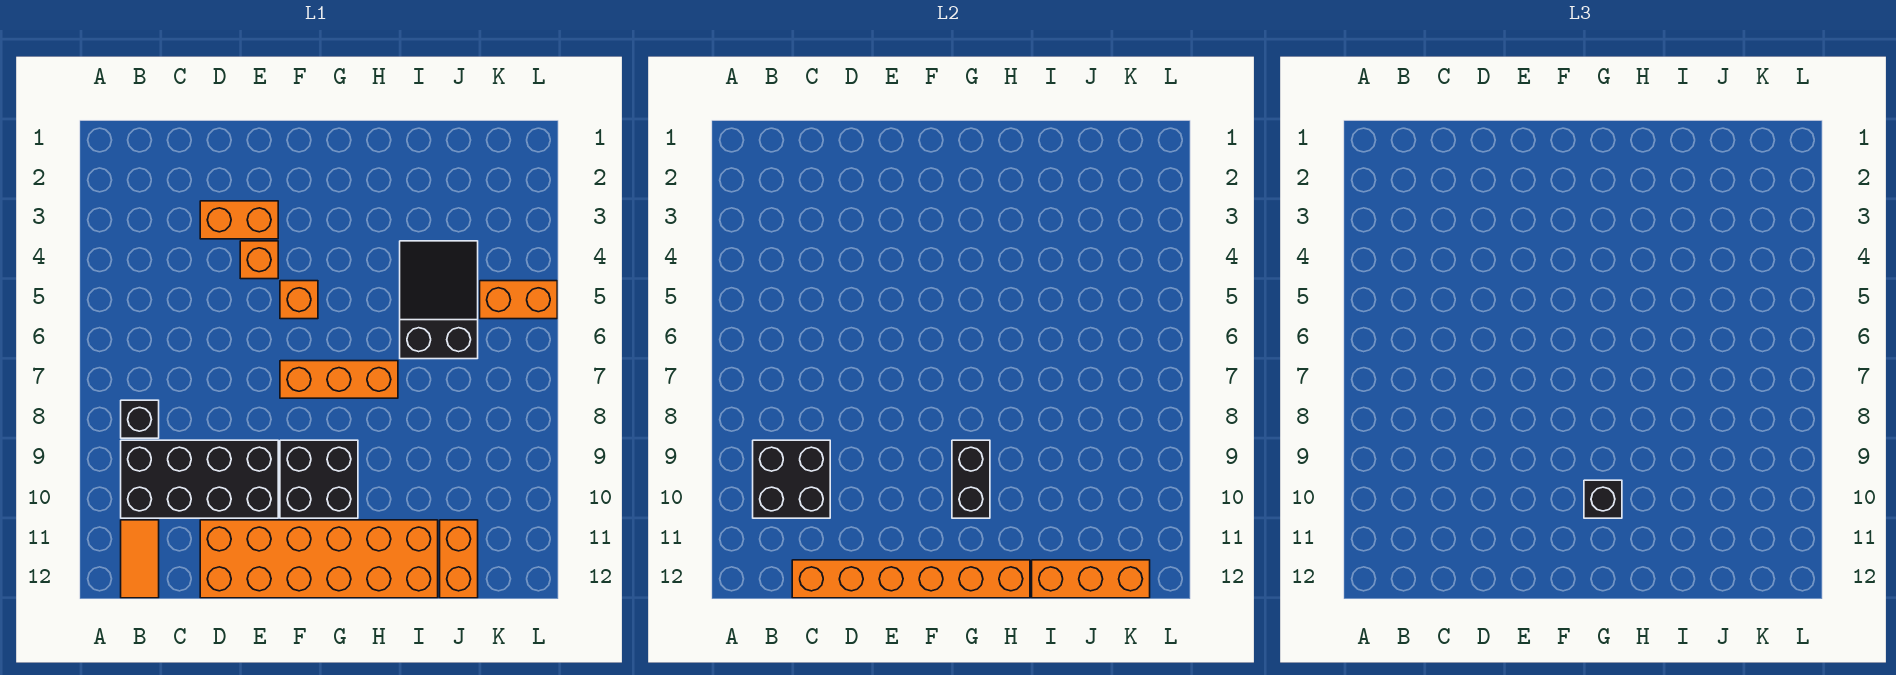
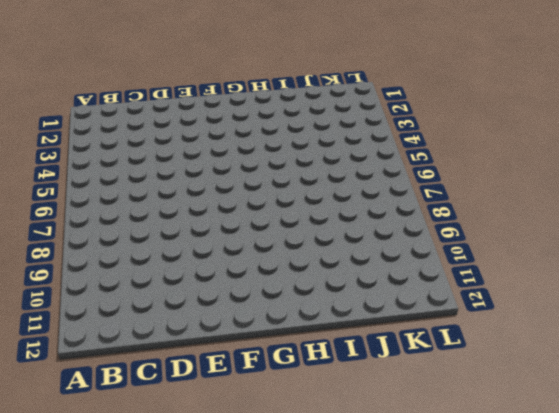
none -> black brick B8 level 1
none -> black brick B9:E10 level 1
none -> orange tile B11:B12 level 1

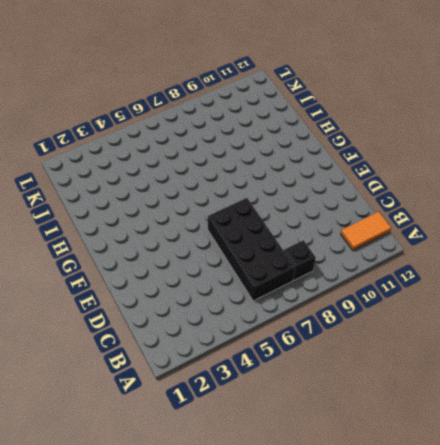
black brick B6:E7 level 1 -> black brick B9:E10 level 1
none -> orange brick D3:E3 level 1
none -> orange brick D11:I12 level 1
none -> orange brick E4 level 1

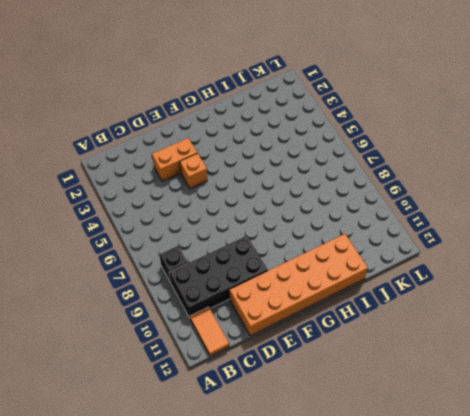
none -> orange brick F5 level 1
none -> orange brick F7:H7 level 1
none -> black brick F9:G10 level 1

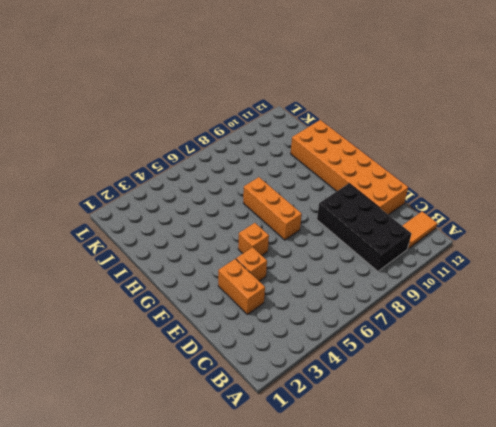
none -> black brick B8 level 1
none -> black brick F9:G10 level 1
none -> black slope I4:J6 level 1 top 6

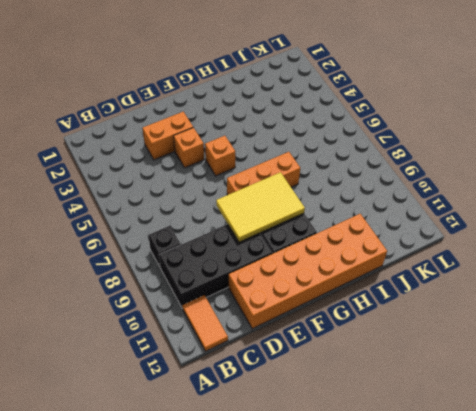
yellow tile E8:G9 level 2 -> black brick G9:G10 level 2
none -> black slope I4:J6 level 1 top 6
none -> orange brick J11:J12 level 1
none -> orange brick K5:L5 level 1

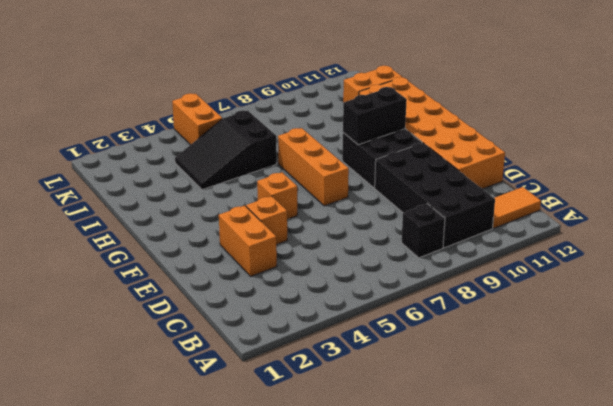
none -> black brick B9:C10 level 2
none -> orange brick C12:H12 level 2
none -> orange brick I12:K12 level 2

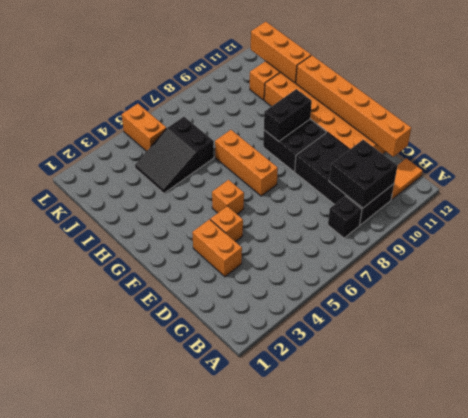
none -> black brick G10 level 3

